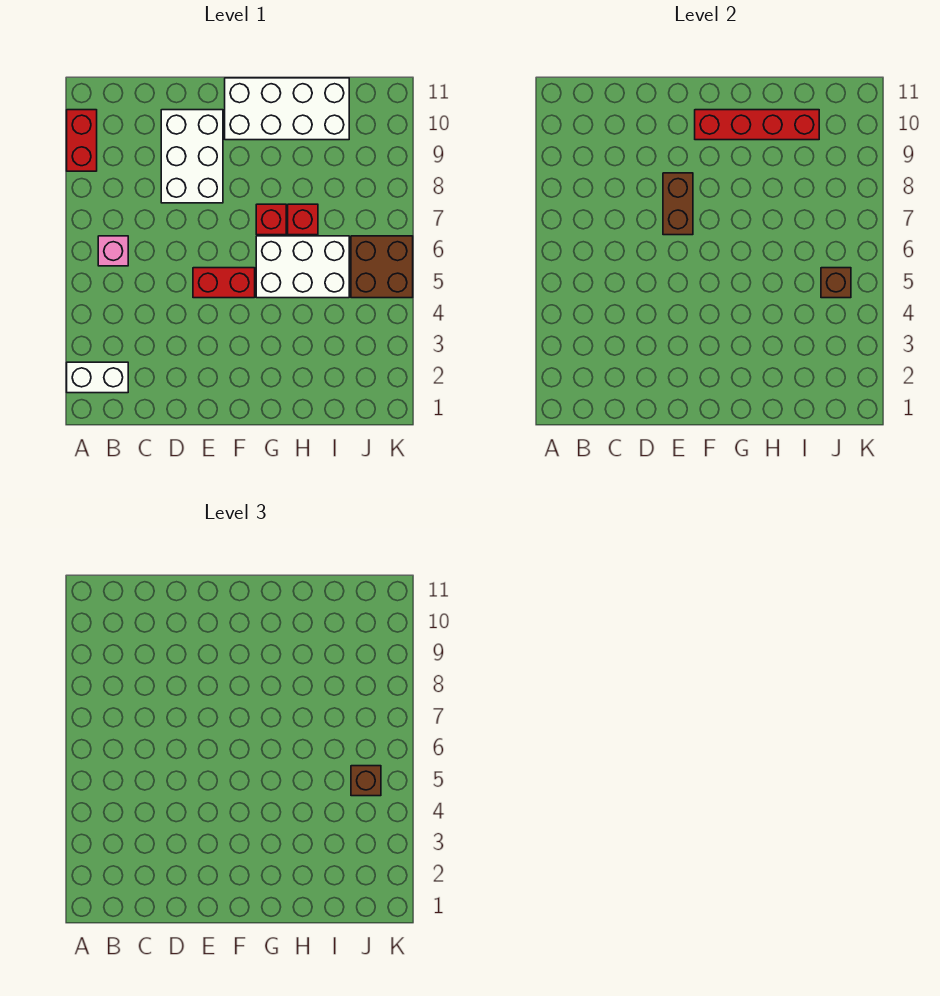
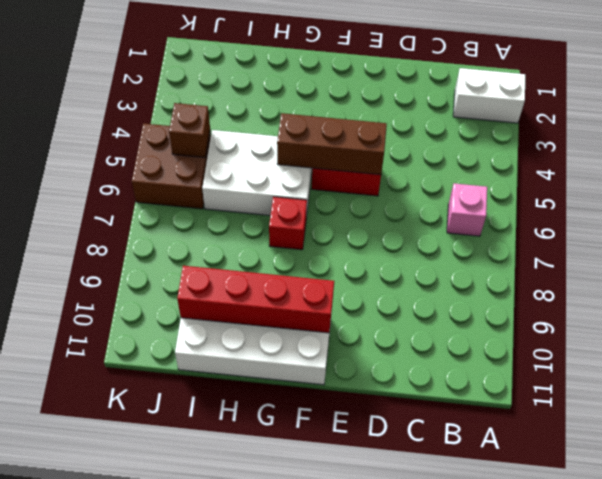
brown brick E5:G5 level 2 -> none
none -> red brick A9:A10 level 1
none -> white brick D8:E10 level 1
none -> red brick H7 level 1

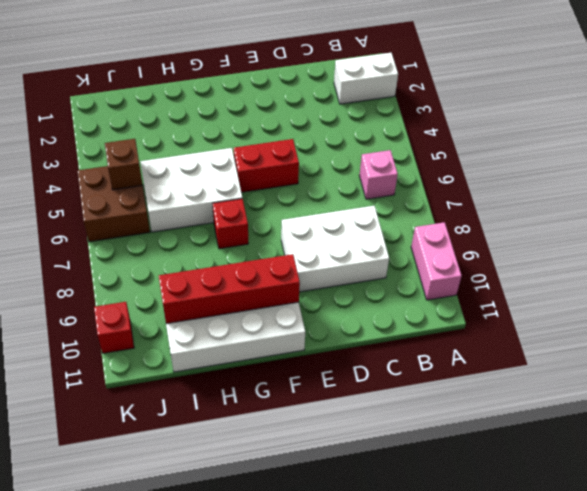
pink brick A9:A10 level 1 -> red brick A9:A10 level 1
white brick C8:E9 level 1 -> white brick D8:E10 level 1
red brick K10 level 1 -> red brick H7 level 1
none -> brown brick E7:E8 level 2
none -> brown brick J5 level 3

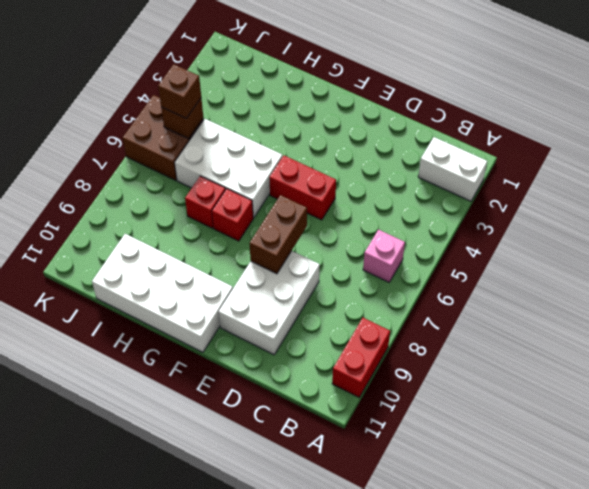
none -> red brick F10:I10 level 2

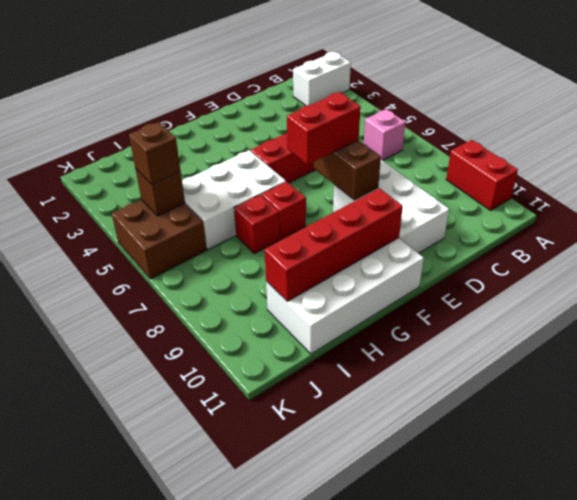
red brick E7:F7 level 3 -> none

